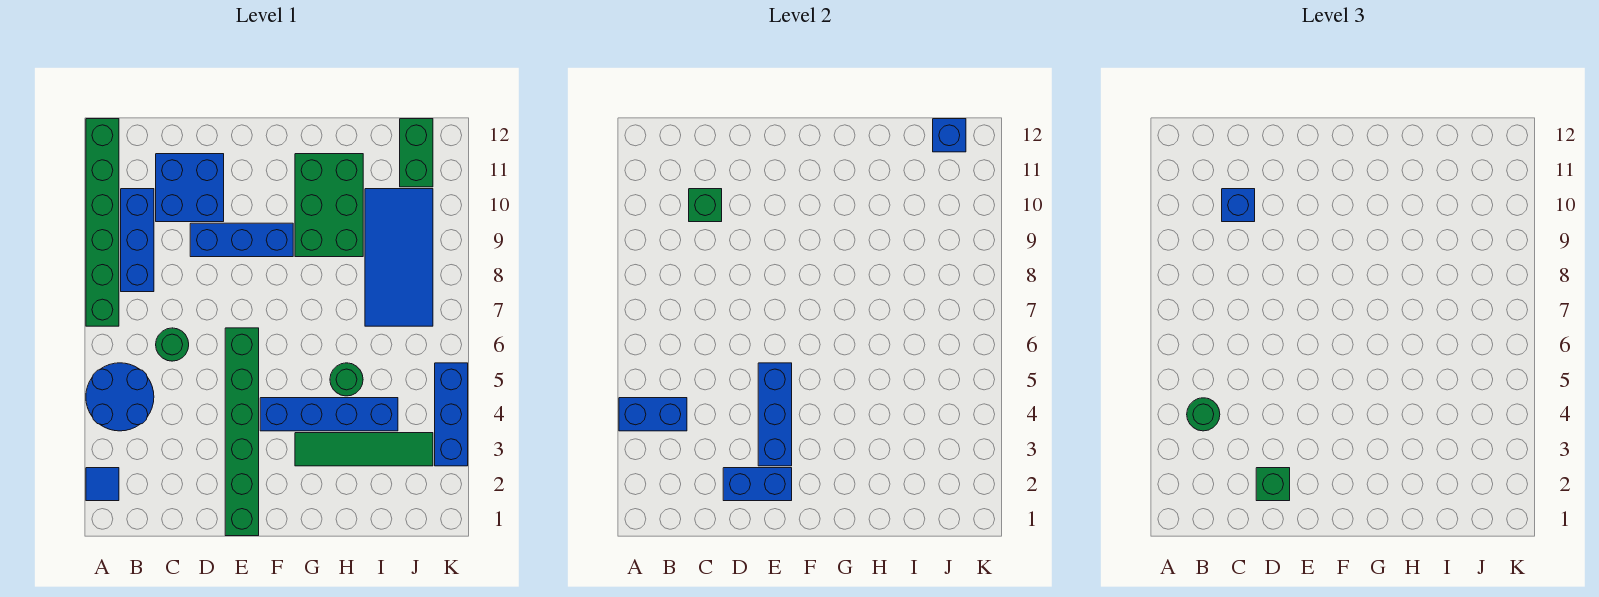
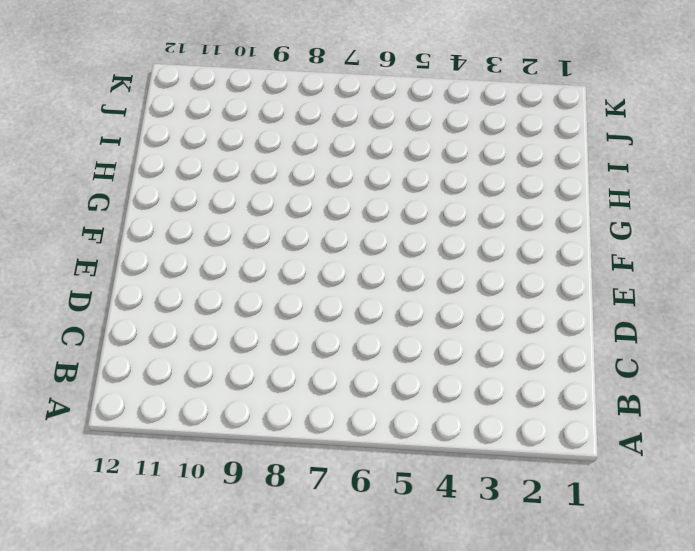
none -> blue tile A2 level 1
none -> blue round brick A4:B5 level 1
none -> green brick A7:A12 level 1

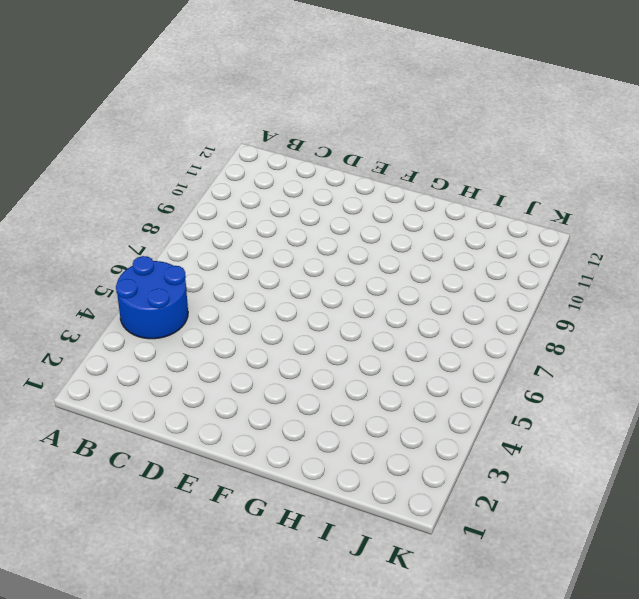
none -> blue tile A2 level 1
none -> green brick A7:A12 level 1
none -> blue brick B8:B10 level 1

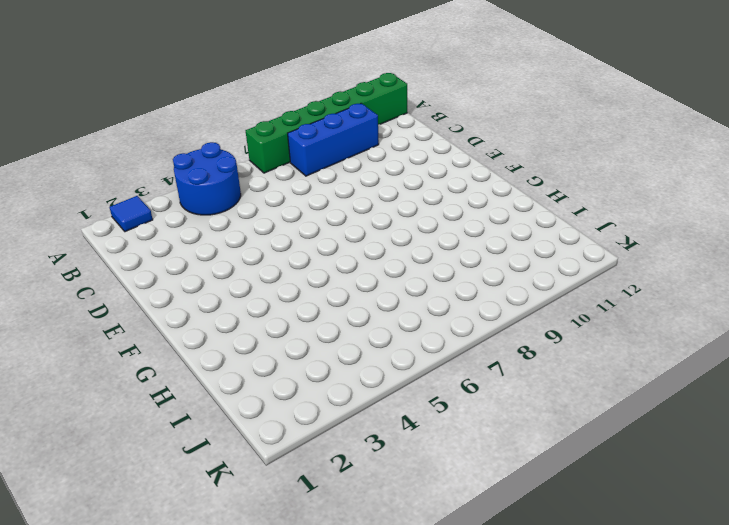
none -> green round brick C6 level 1
none -> blue brick C10:D11 level 1
none -> blue brick D9:F9 level 1

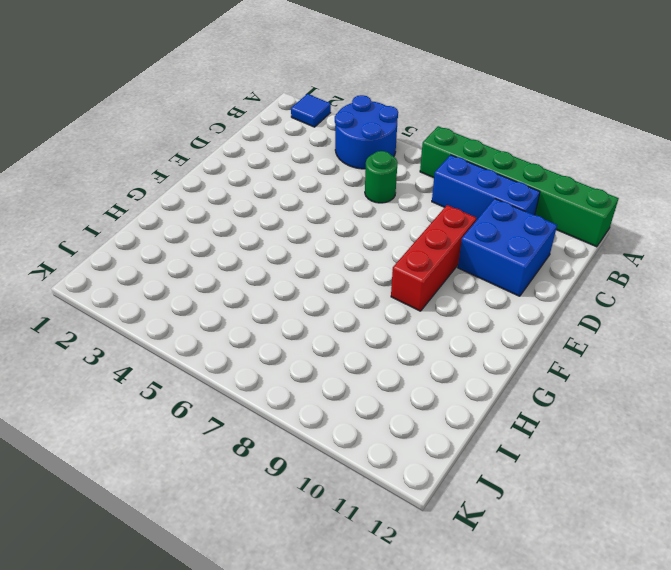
red brick D9:F9 level 1 -> blue brick D9:F9 level 1
none -> green brick E1:E6 level 1
none -> blue brick F4:I4 level 1
none -> green tile G3:J3 level 1

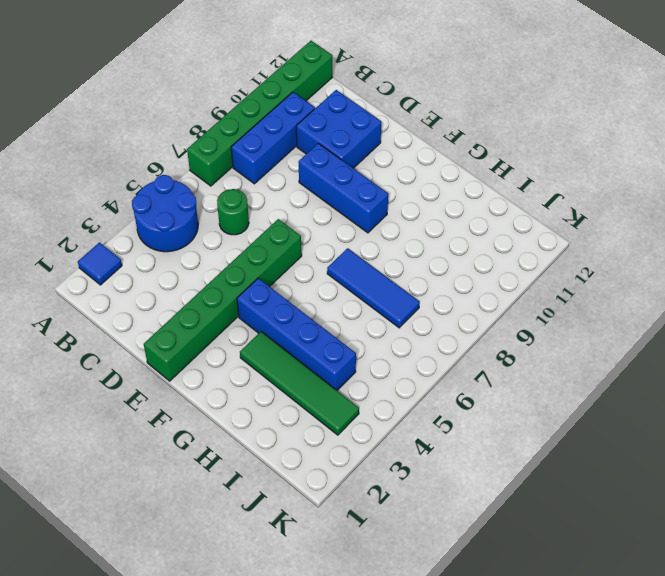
blue tile G7:I7 level 1 -> blue tile I7:J10 level 1
none -> green brick G9:H11 level 1
none -> green round brick H5 level 1
none -> green brick J11:J12 level 1

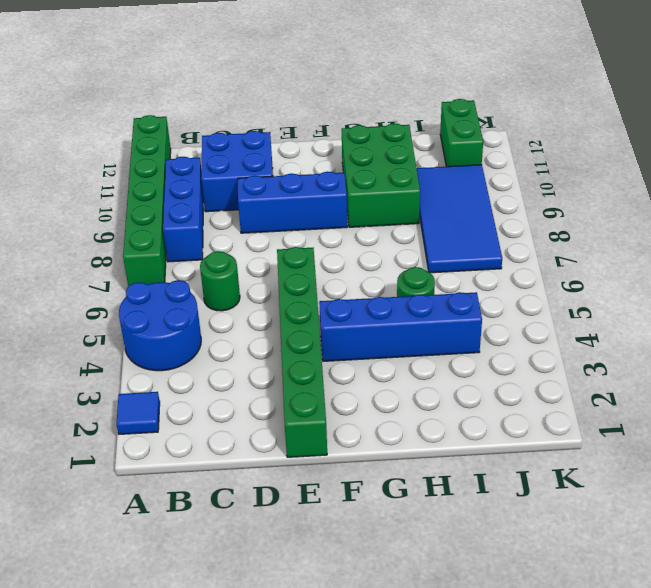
none -> green tile G3:J3 level 1
none -> blue brick K3:K5 level 1
none -> blue brick A4:B4 level 2

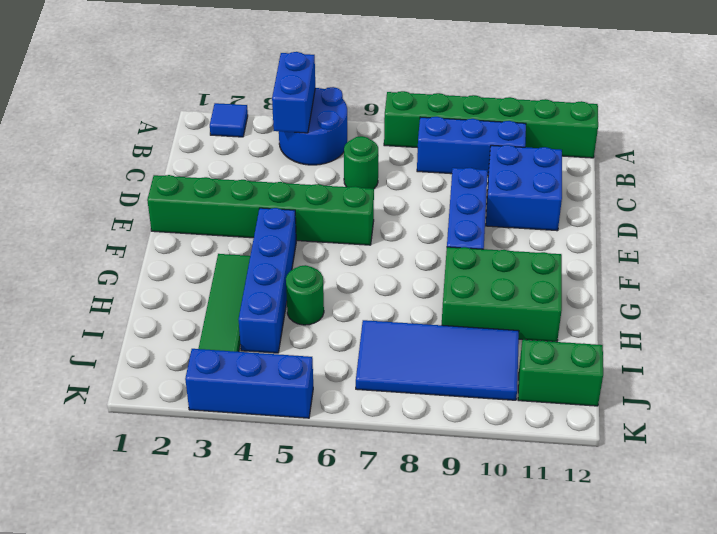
none -> green brick C10 level 2
none -> blue brick D2:E2 level 2
none -> blue brick E3:E5 level 2

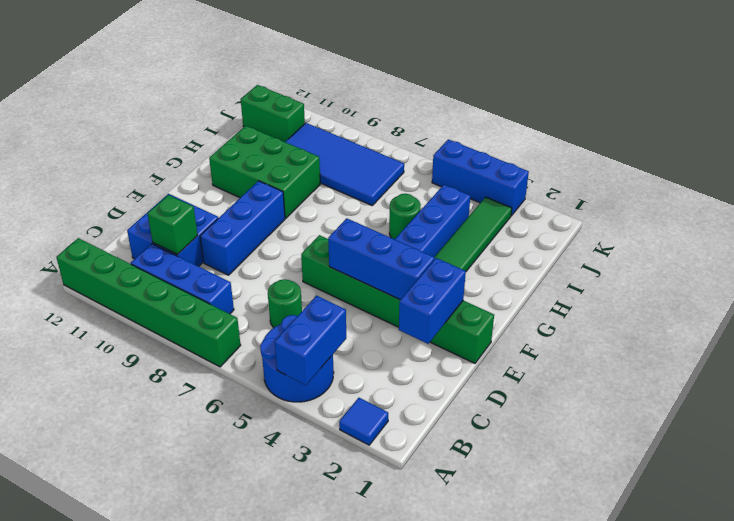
none -> blue brick J12 level 2
none -> green round brick B4 level 3
none -> blue brick C10 level 3

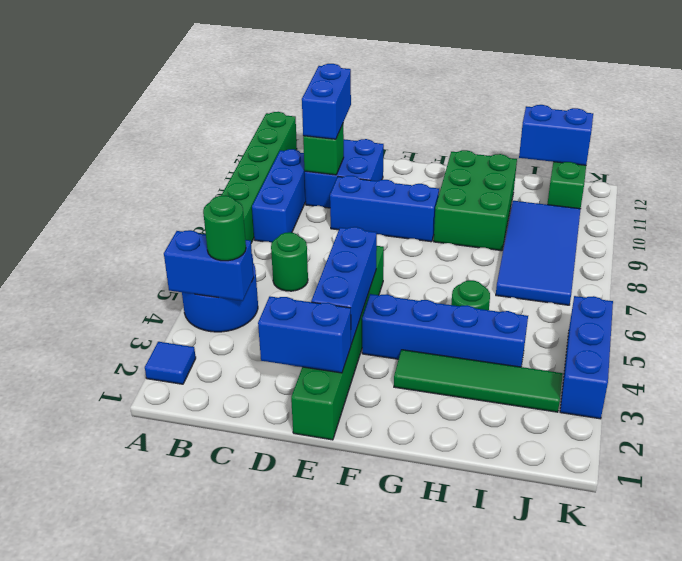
blue brick C10:C11 level 3 -> blue brick C10 level 3
blue brick I12:J12 level 2 -> blue brick J12 level 2
none -> green brick D2 level 3

